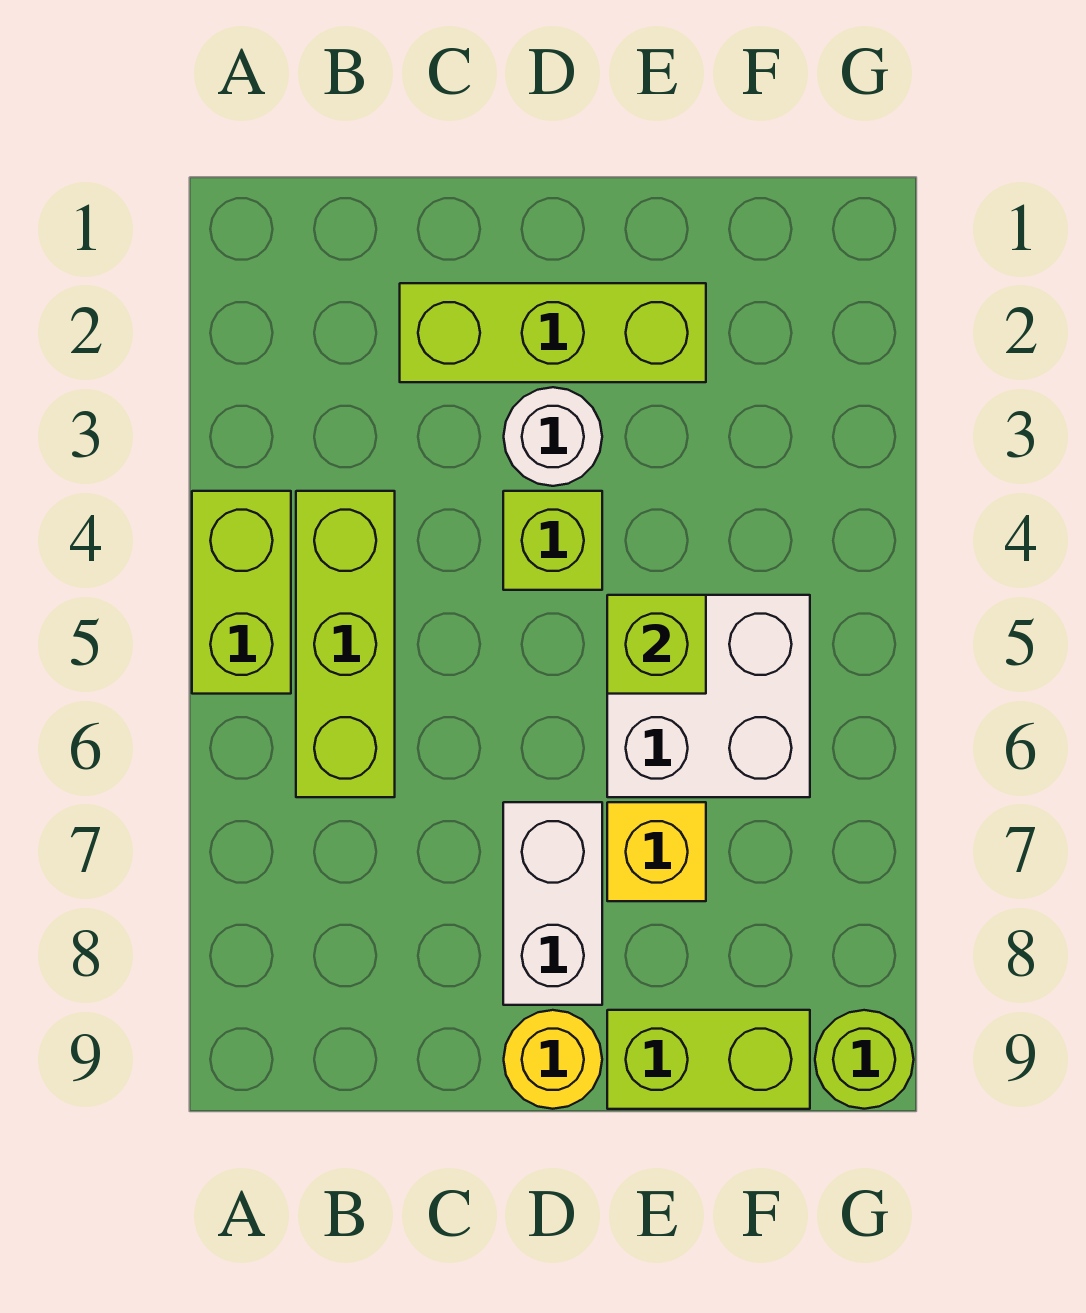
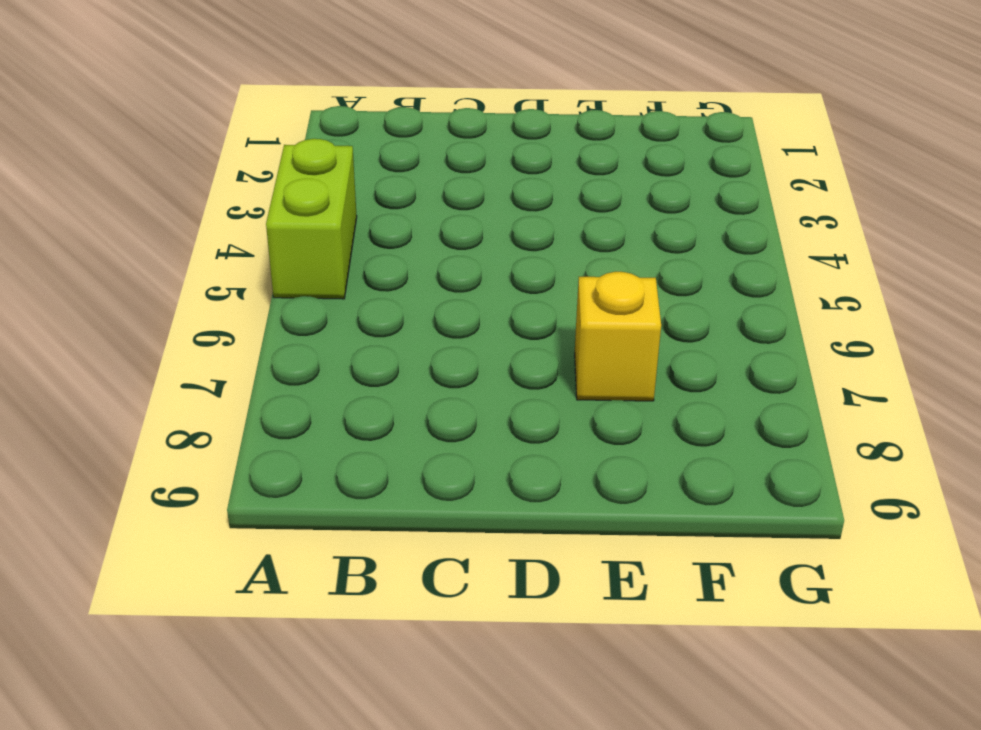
none -> lime brick B4:B6 level 1
none -> lime brick C2:E2 level 1
none -> white round brick D3 level 1

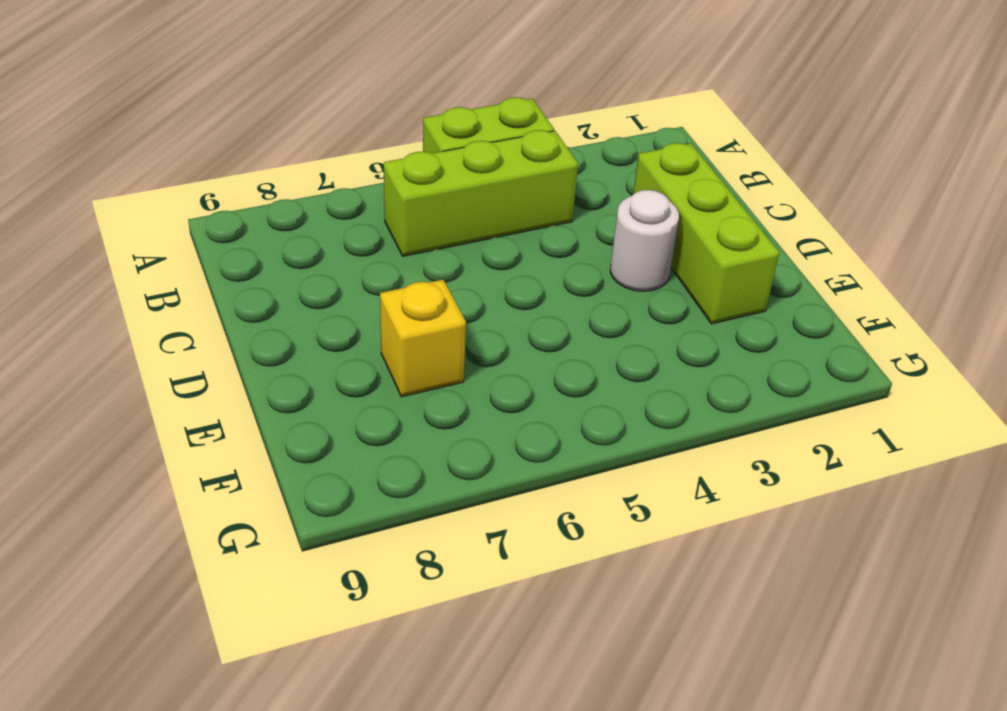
none -> lime brick D4 level 1
none -> white brick D7:D8 level 1
none -> yellow round brick D9 level 1

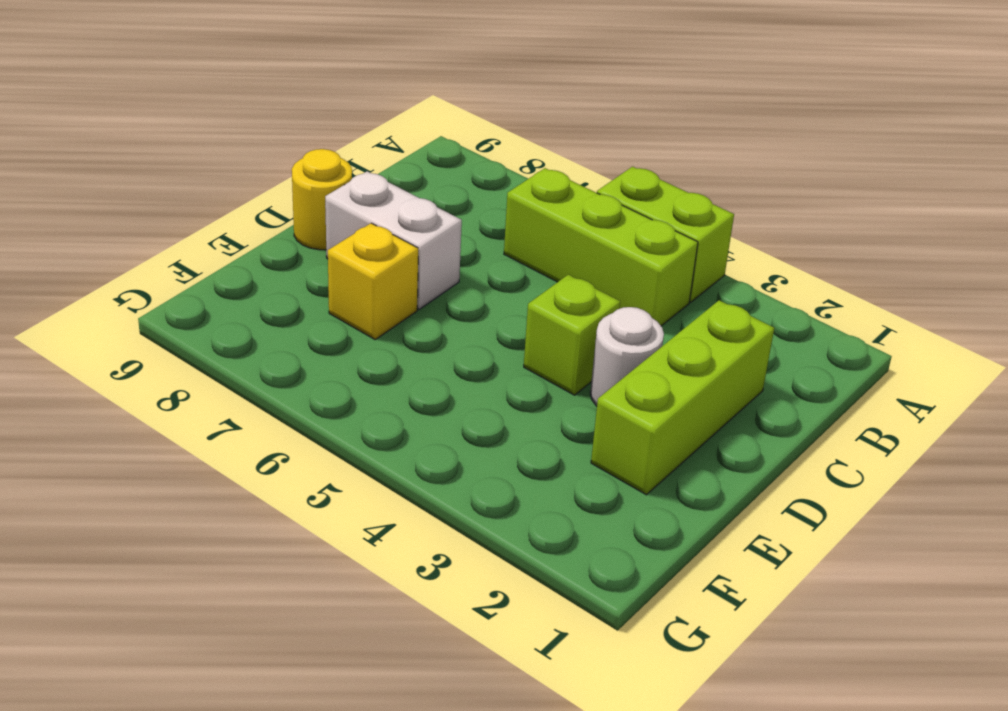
none -> white brick E5:F6 level 1
none -> lime brick E9:F9 level 1
none -> lime round brick G9 level 1

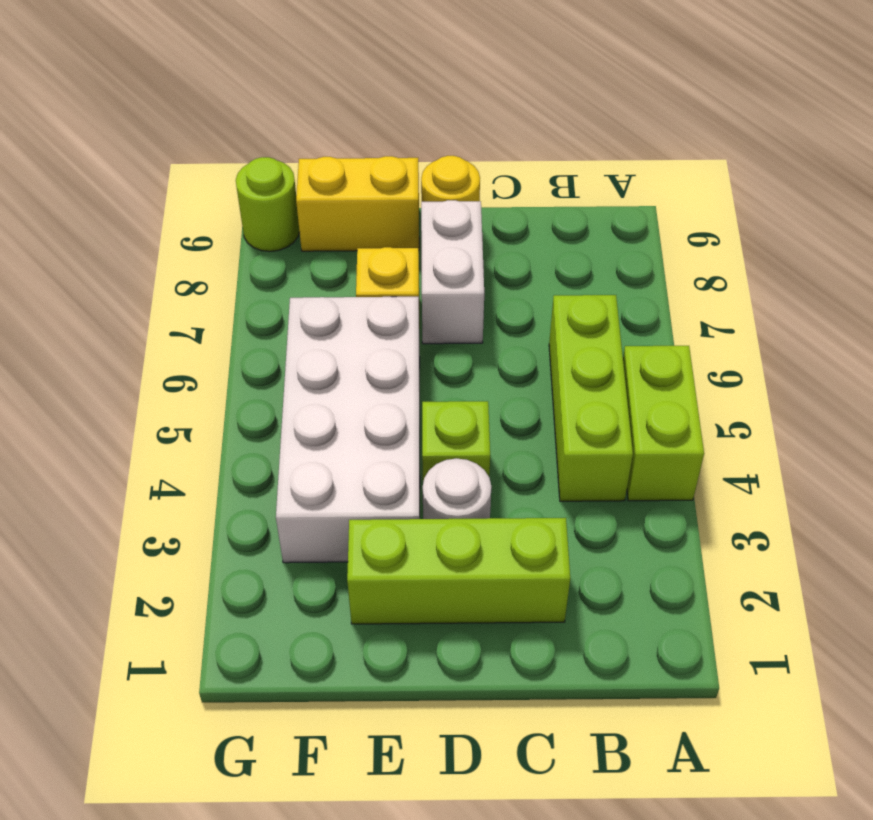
white brick E3:F6 level 1 -> white brick E5:F6 level 1
yellow brick E9:F9 level 1 -> lime brick E9:F9 level 1
none -> lime brick E5 level 2

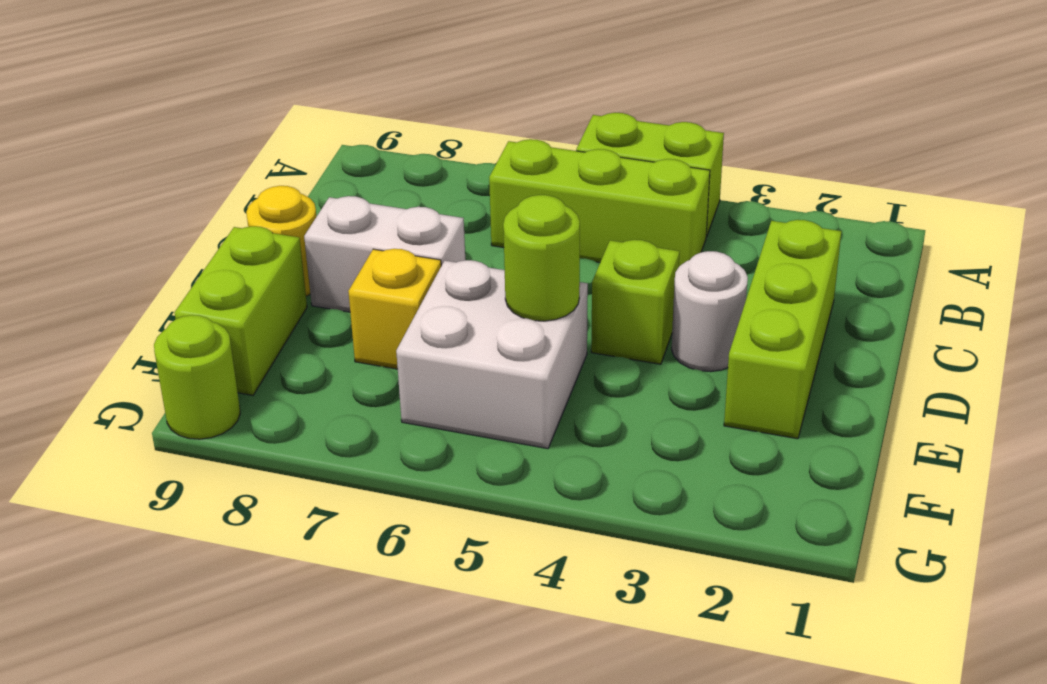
lime round brick E5 level 2 -> lime brick E5 level 2

